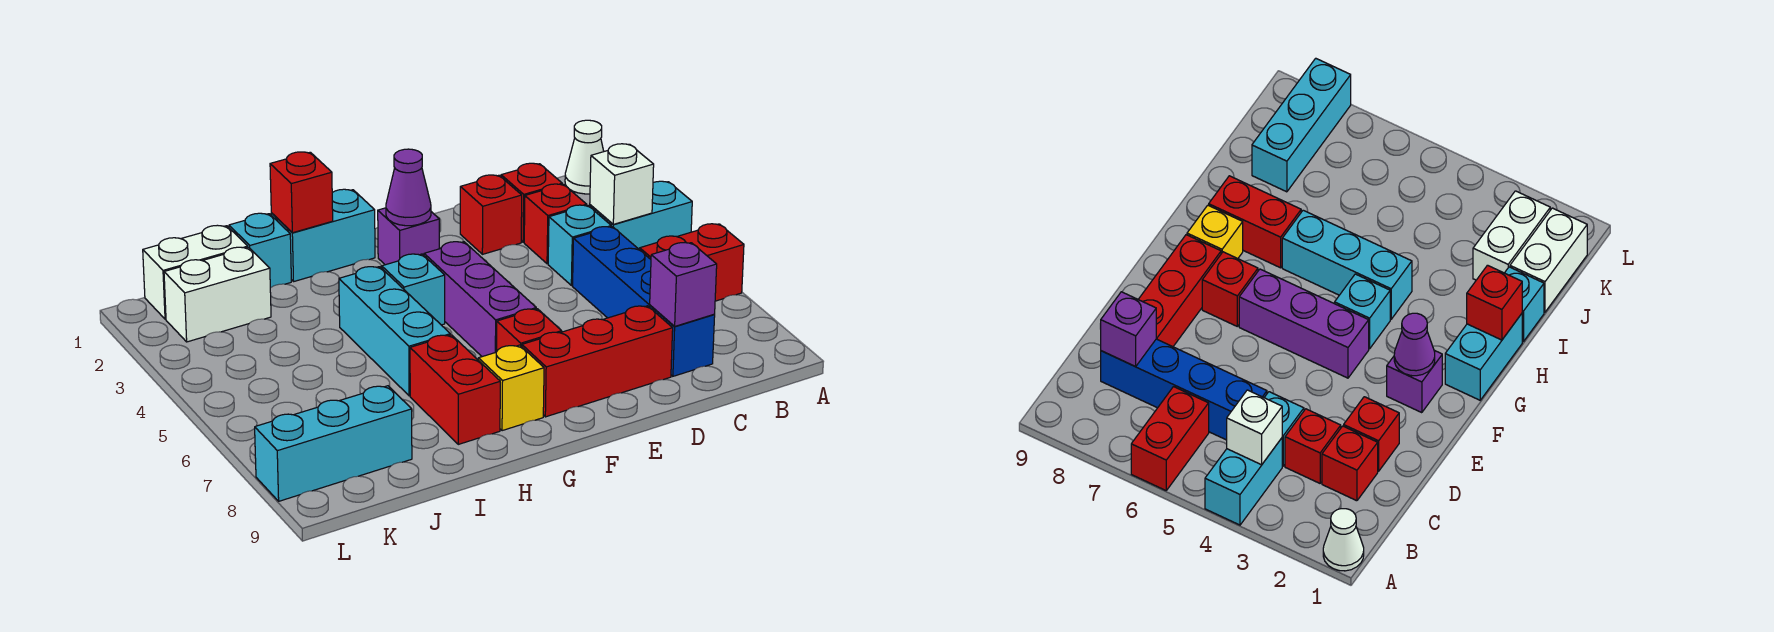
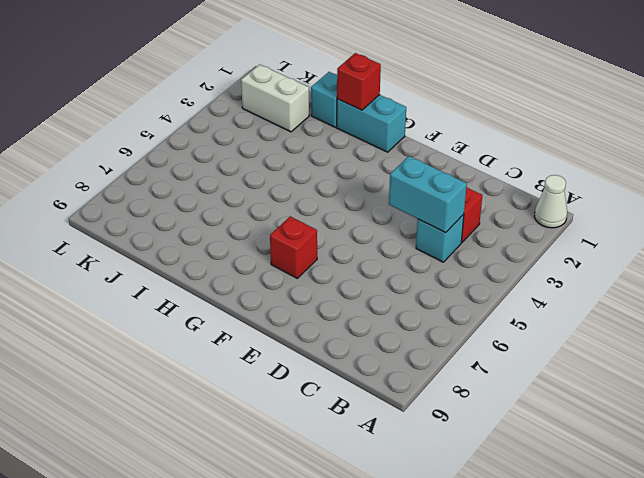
cyan brick C4:D4 level 2 -> cyan brick A4:B4 level 1
none -> red brick A6:B6 level 1
none -> red brick C2 level 1
none -> blue brick C5:C8 level 1

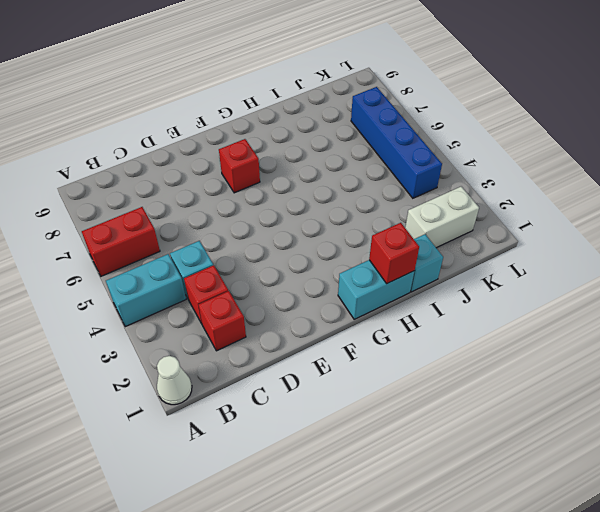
blue brick K4:K7 level 1 -> blue brick C5:C8 level 1
none -> red brick D2 level 1
none -> red brick D8:F8 level 1
none -> purple brick F2 level 1

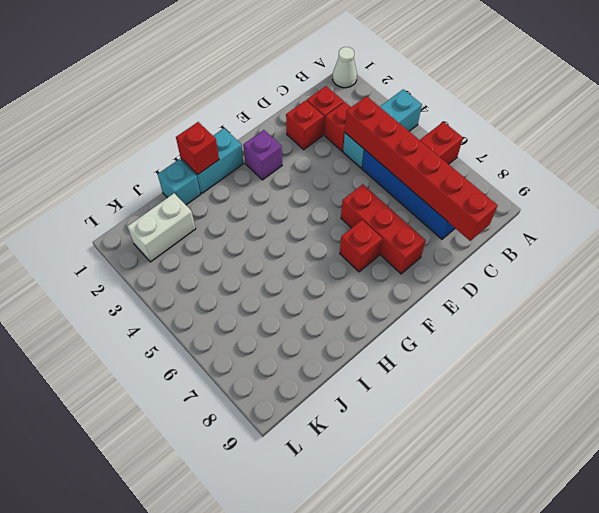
red brick C4:C9 level 2 -> purple brick C8 level 2
red brick E6:E8 level 1 -> red brick D8:F8 level 1
none -> purple brick F4:F6 level 1
none -> cyan brick G4 level 1
none -> yellow brick G8 level 1

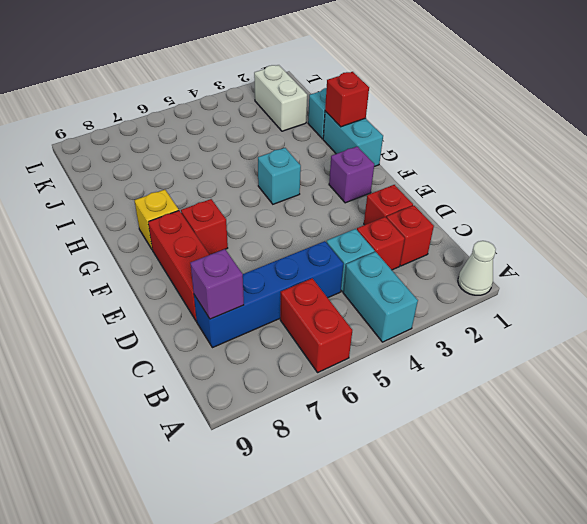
none -> purple brick F4:F6 level 1
none -> cyan brick H4:H6 level 1
none -> red brick H7:H8 level 1

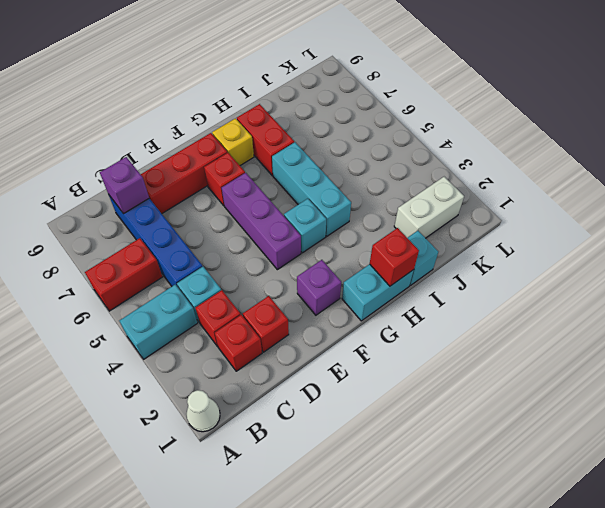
none -> white brick J1:K1 level 1
none -> cyan brick J8:L8 level 1
none -> white brick B4 level 2

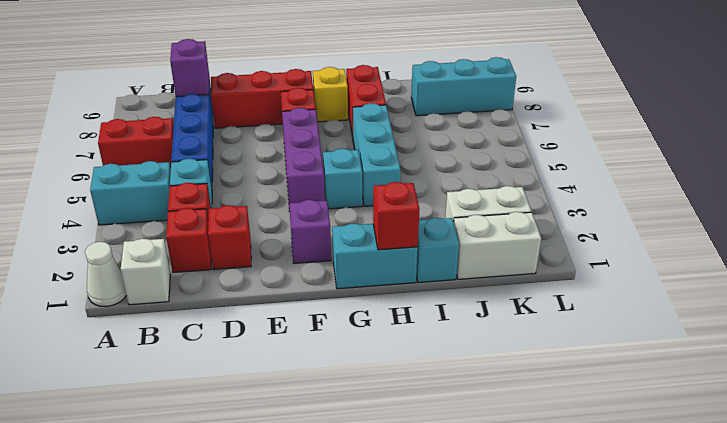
white brick B1 level 1 -> white brick B4 level 2
none -> purple cone F2 level 2

